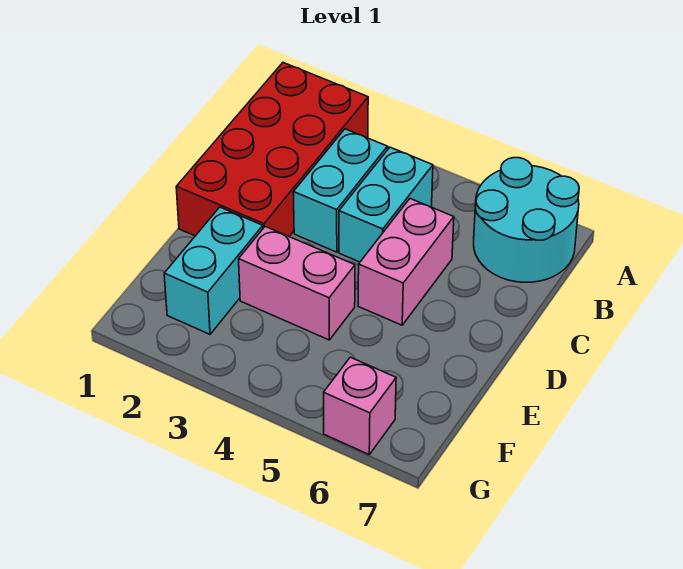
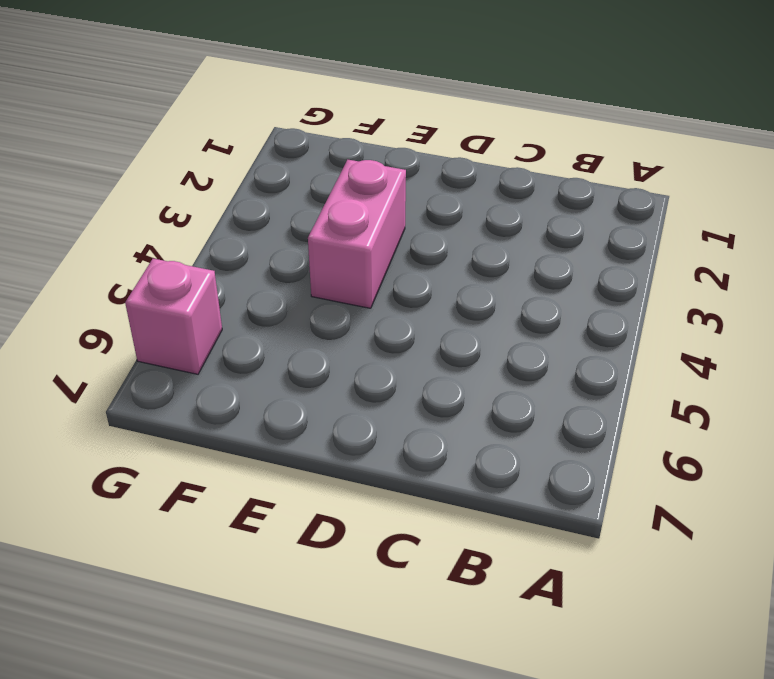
none -> red brick A1:D2 level 1
none -> cyan round brick A6:B7 level 1

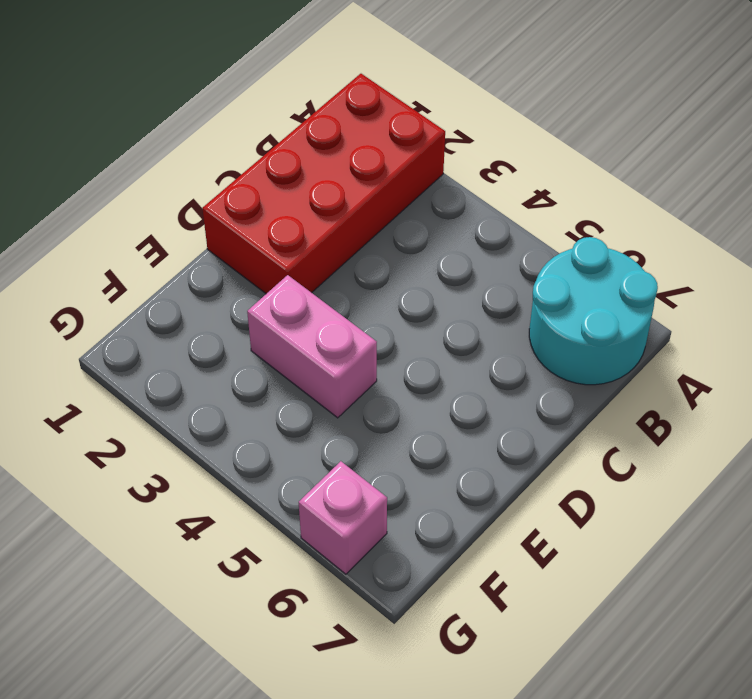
none -> cyan brick B3:C3 level 1
none -> cyan brick B4:C4 level 1

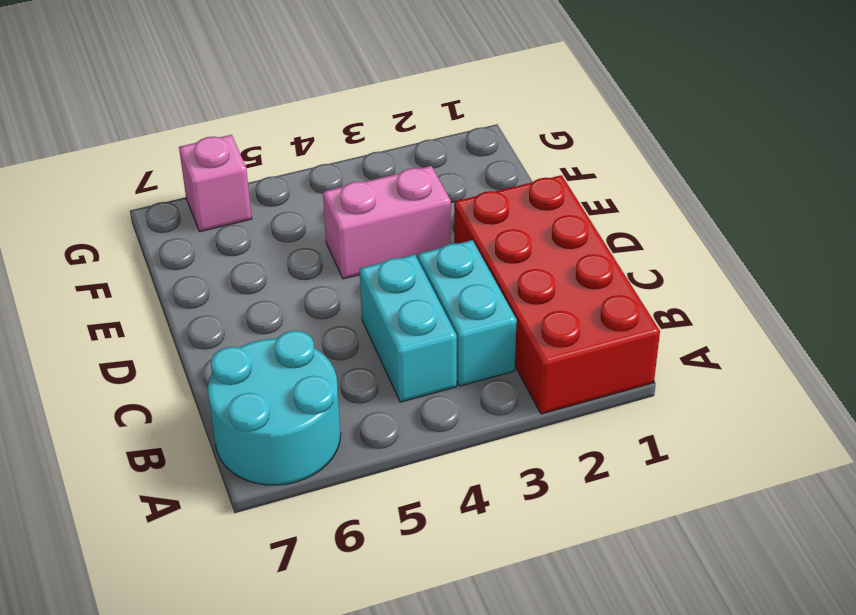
none -> pink brick C5:D5 level 1
none -> cyan brick E2:F2 level 1

